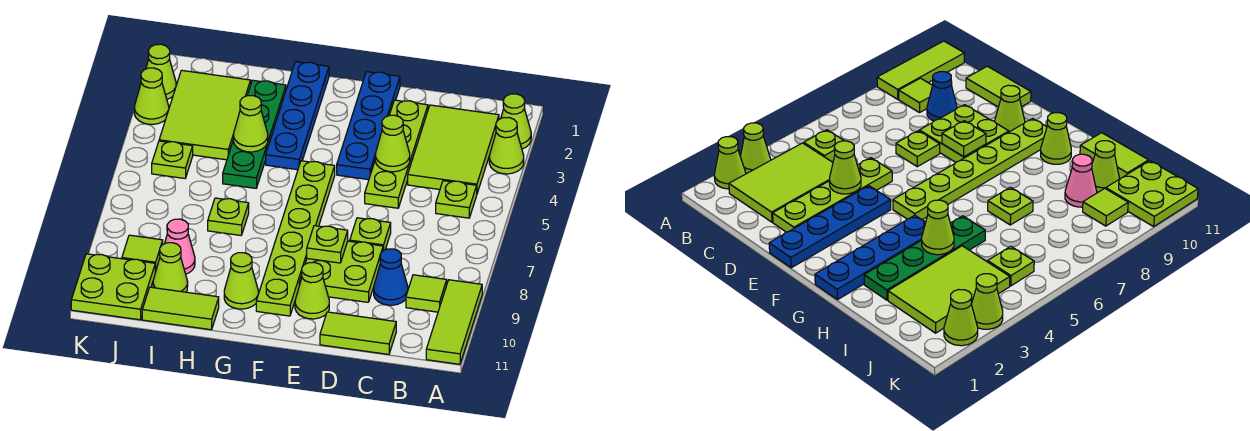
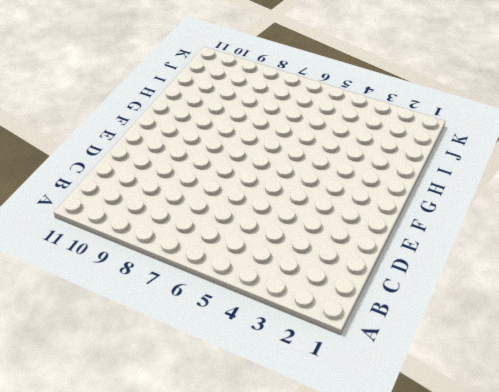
none -> lime cone A2 level 1
none -> lime cone A3 level 1
none -> lime tile A9:A11 level 1
none -> lime tile B2:C4 level 1

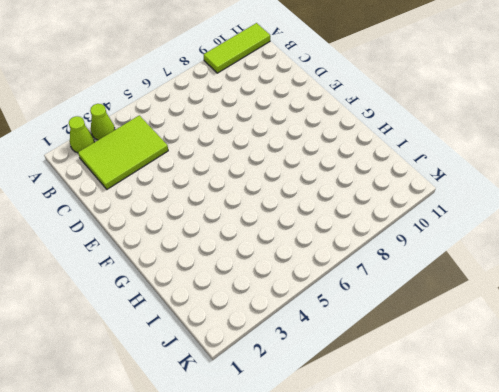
none -> lime plate B5 level 1
none -> lime tile B9 level 1
none -> blue cone C9 level 1
none -> lime tile C11:D11 level 1

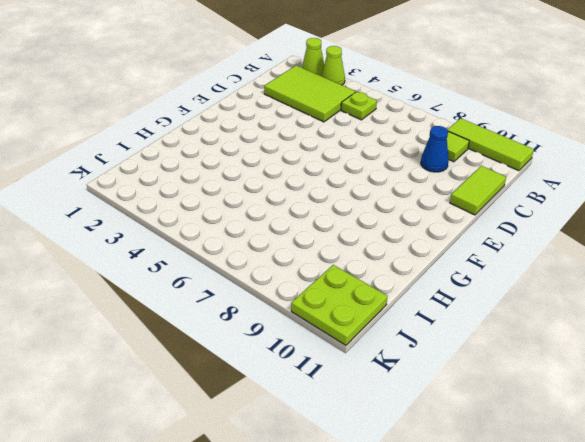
none -> lime plate D2:D5 level 1
none -> lime plate D7 level 1
none -> lime plate D8:E9 level 1
none -> blue plate E1:E4 level 1

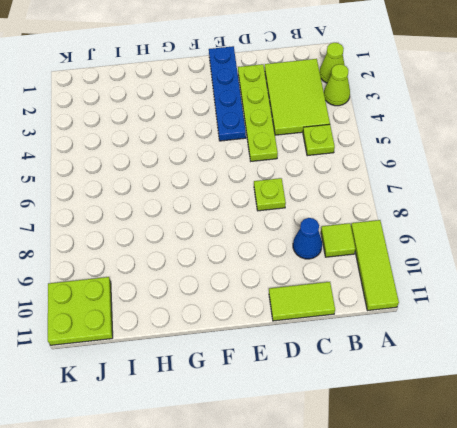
none -> lime plate D8:E9 level 1
none -> lime cone E10 level 1
none -> lime plate F5:F10 level 1
none -> blue plate G1:G4 level 1

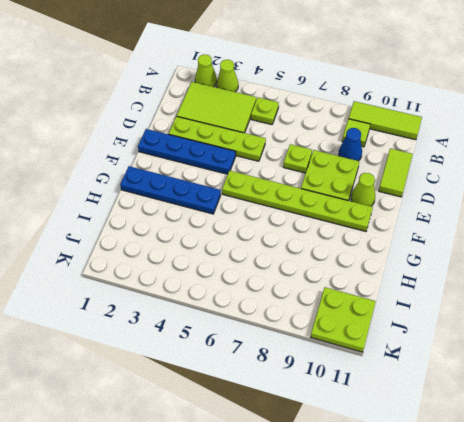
none -> lime cone G10 level 1
none -> green plate H2:H5 level 1
none -> lime plate H7 level 1
none -> lime tile H11:I11 level 1

